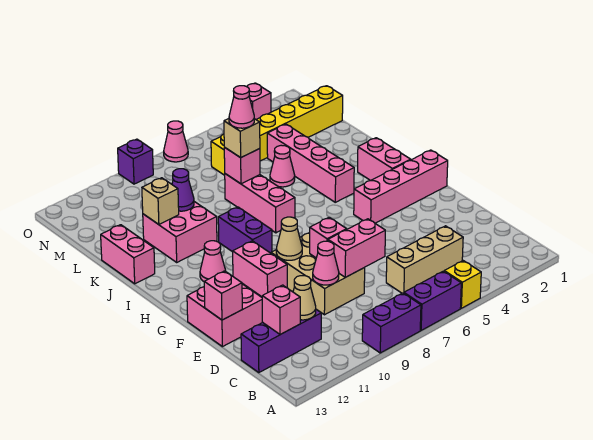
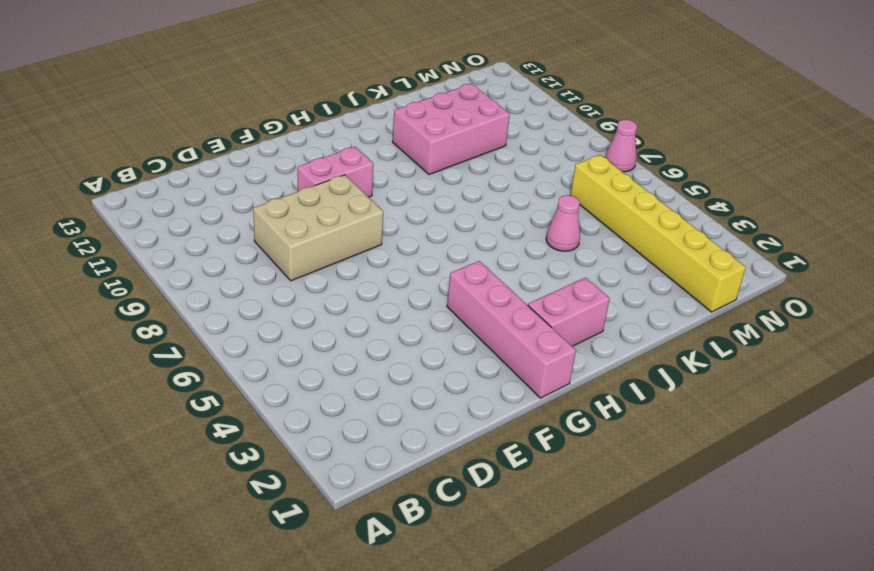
pink brick J10:L11 level 1 -> pink brick J10:K11 level 1
none -> yellow brick A5 level 1
none -> purple brick A6:A7 level 1
none -> purple brick A8:A9 level 1
none -> tan brick C4:C6 level 1

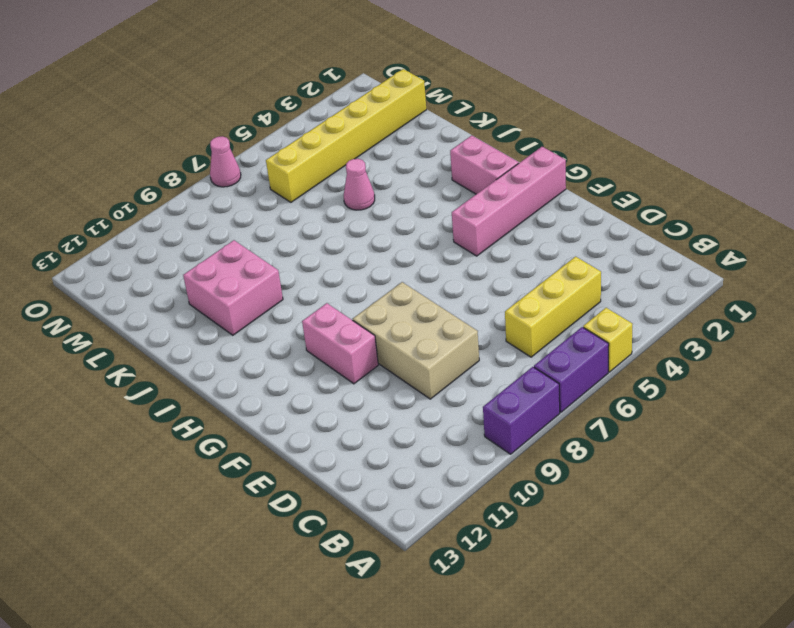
yellow brick C4:C6 level 1 -> tan brick C4:C6 level 1
none -> purple brick C11:C13 level 1
none -> pink brick E12:F13 level 1
none -> purple brick H9:I9 level 1
none -> pink cone H11 level 1

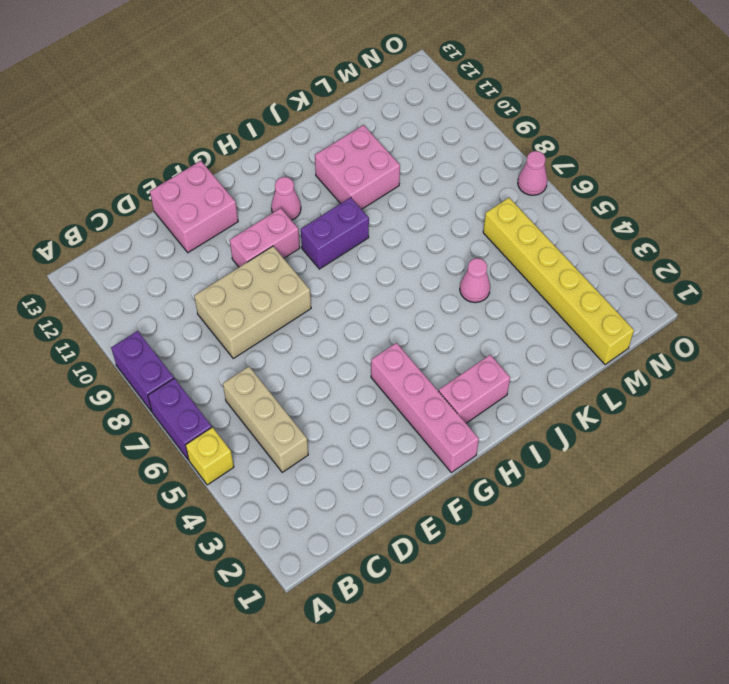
none -> purple brick C11:C13 level 1
none -> pink brick I4:L4 level 1
none -> pink brick I7:K7 level 1
none -> pink brick J13:K13 level 1

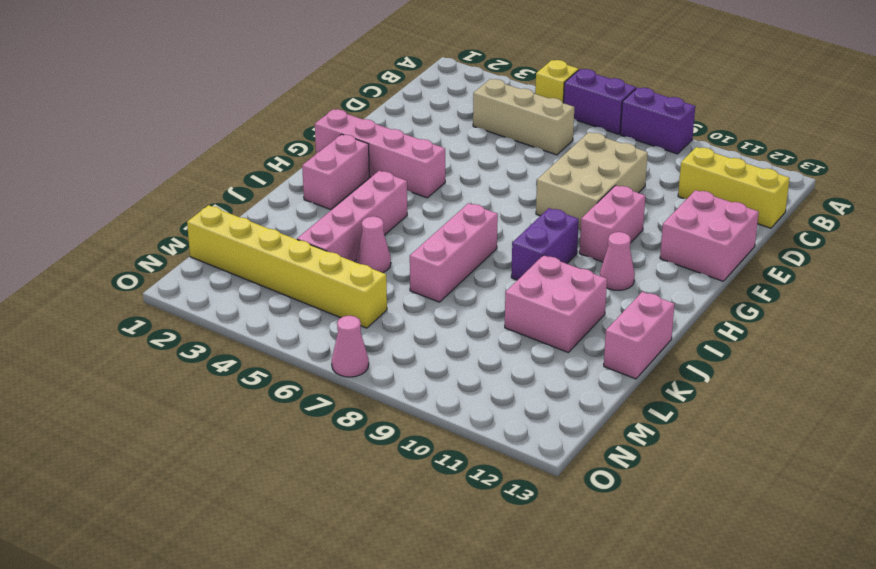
yellow brick C11:C13 level 1 -> purple brick C11:C13 level 1
none -> pink brick O3 level 1
none -> purple brick O9 level 1
none -> tan cone C11 level 2
none -> pink brick C12 level 2

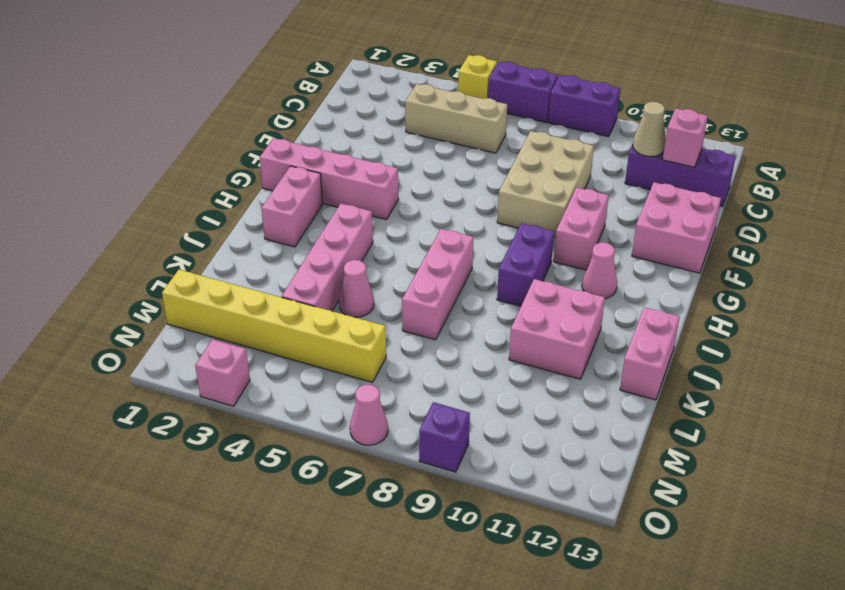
none -> pink brick D7:D8 level 2
none -> pink cone D9 level 2
none -> pink brick E8 level 2
none -> pink brick E13 level 2

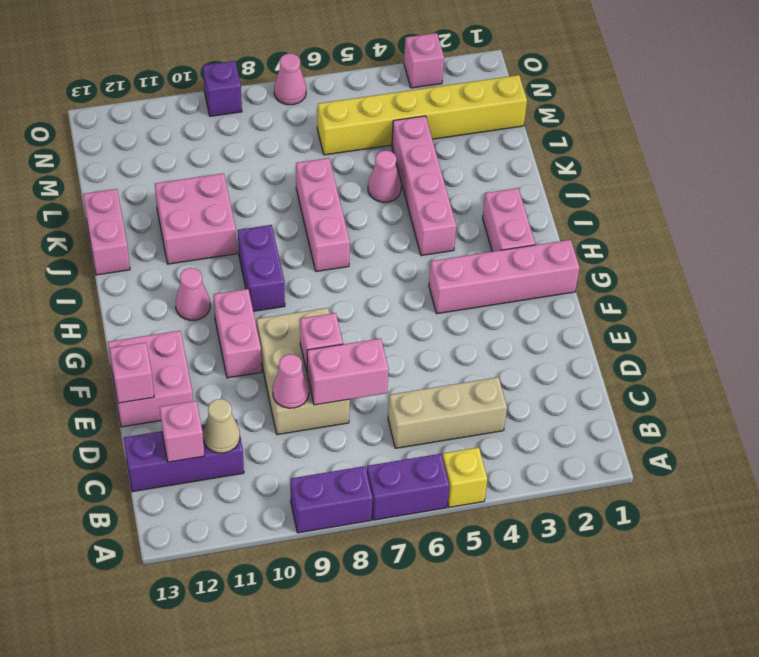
none -> tan cone F9 level 2
none -> pink brick K7 level 2
none -> purple cone K10 level 2
none -> tan brick K11 level 2

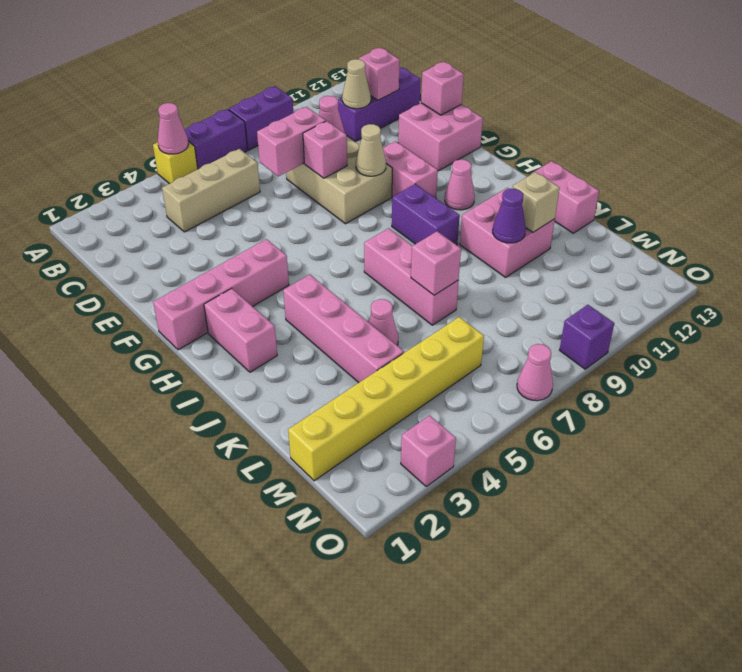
pink cone A5 level 2 -> pink cone K7 level 4
none -> tan brick K7 level 3

